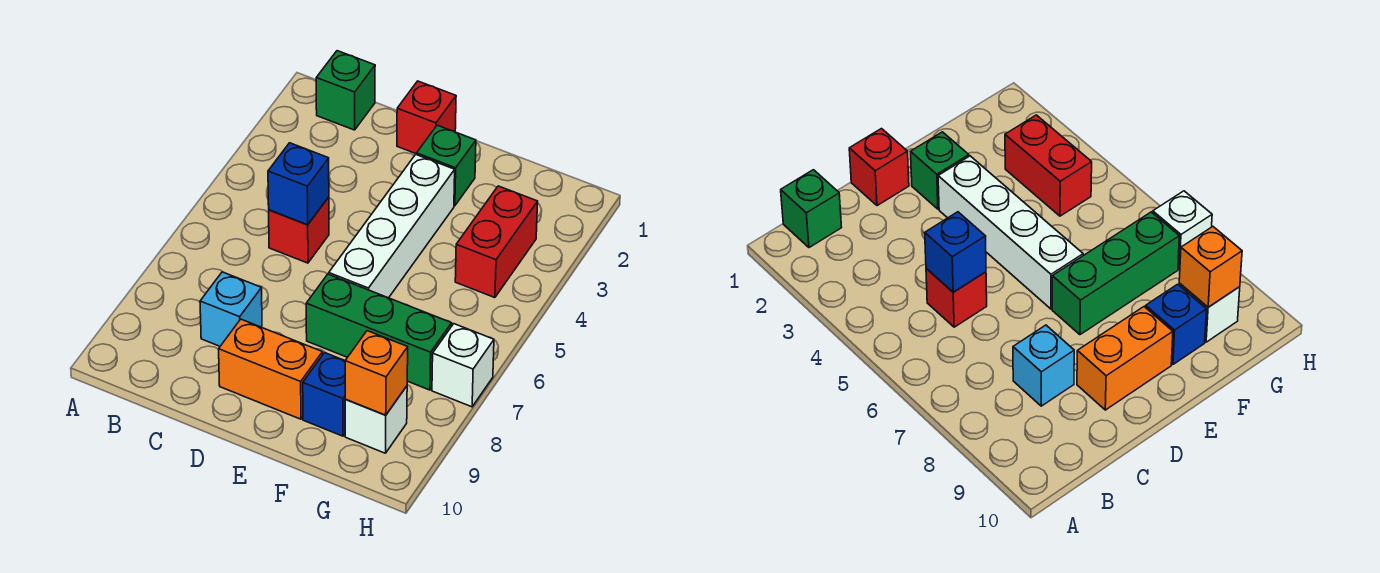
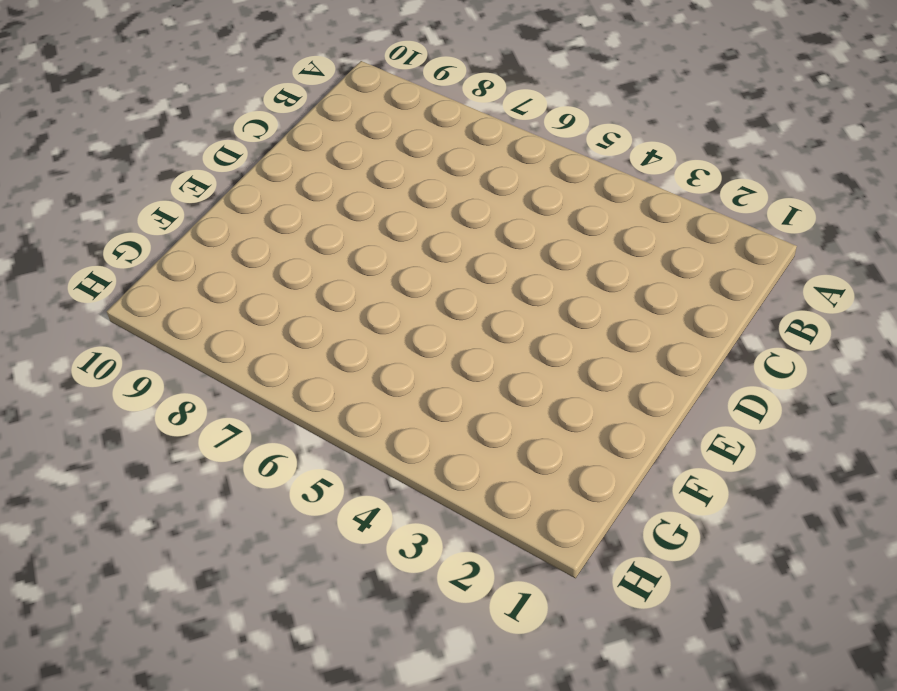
none -> green brick B1 level 1
none -> red brick C5 level 1
none -> cyan brick C8 level 1

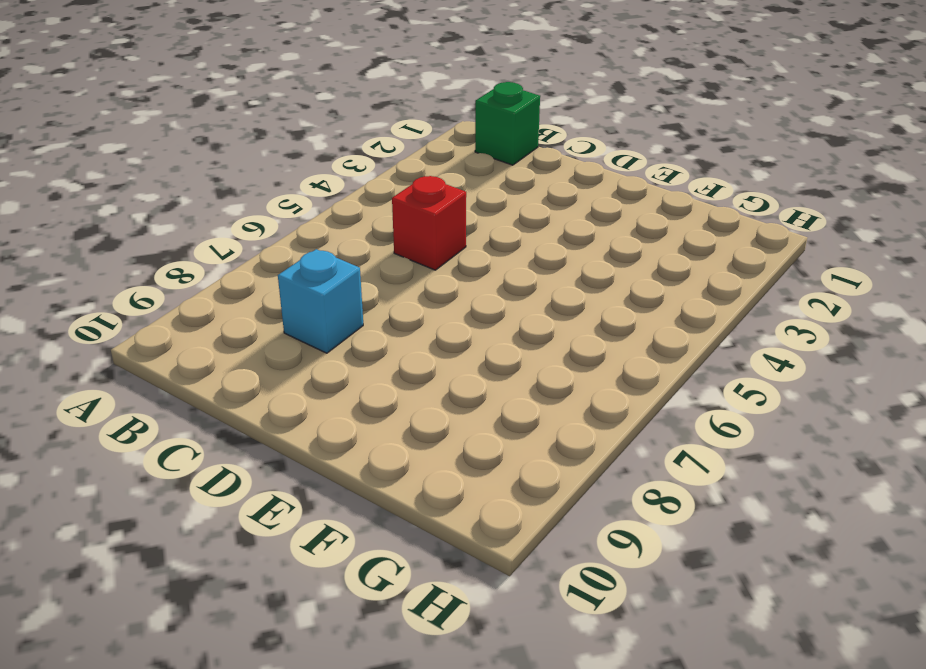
none -> red brick D1 level 1
none -> orange brick D9:E9 level 1
none -> green brick E2 level 1

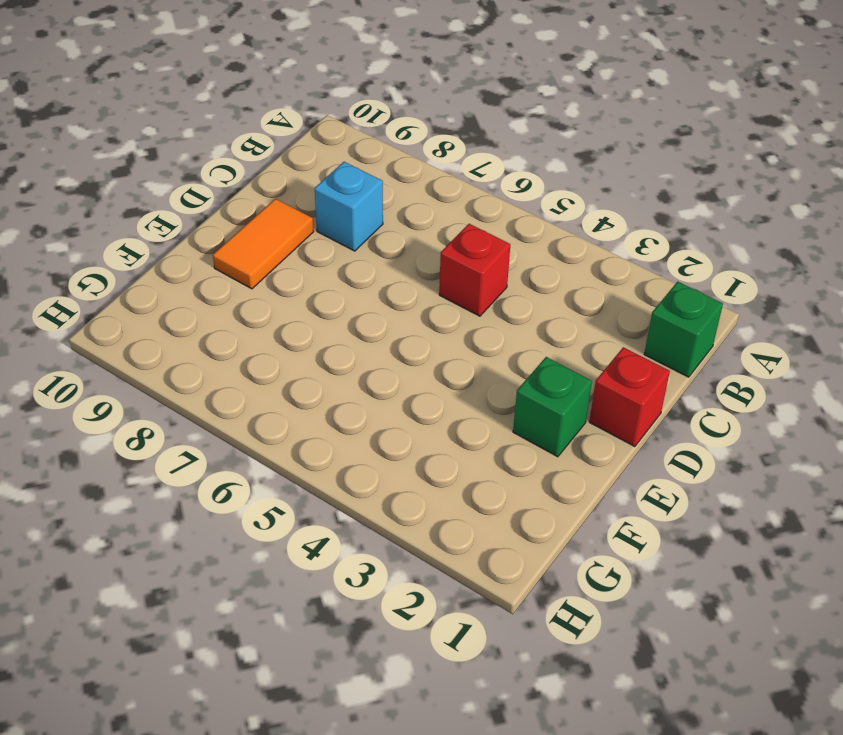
orange tile D9:E9 level 1 -> orange brick D9:E9 level 1
none -> white brick E3:E6 level 1
none -> green brick E7:G7 level 1
none -> blue brick F9 level 1

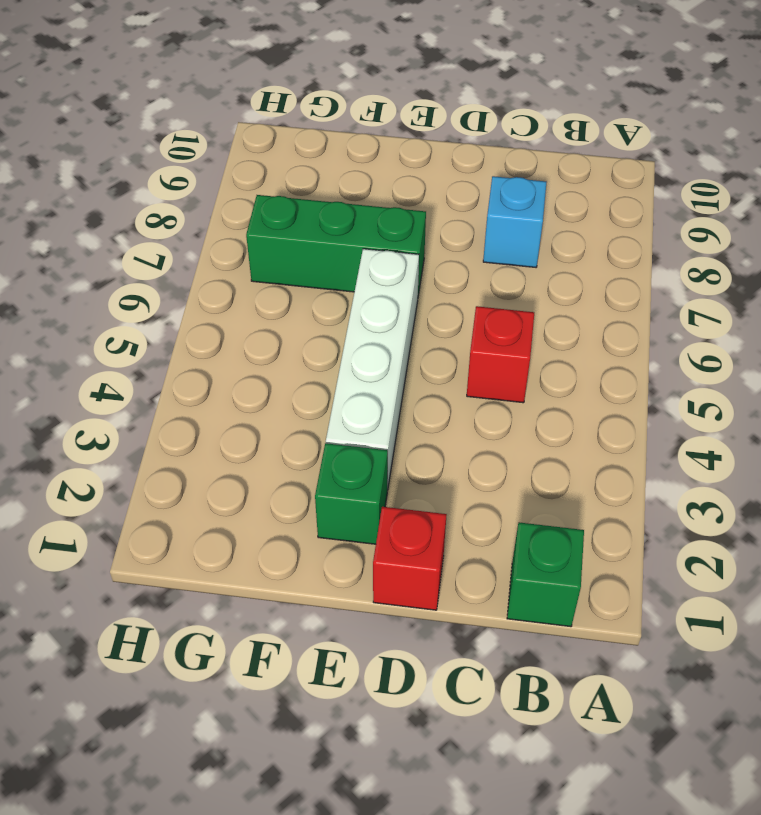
none -> orange brick D9:E9 level 1
none -> blue brick F9 level 1
none -> red brick G3:G4 level 1

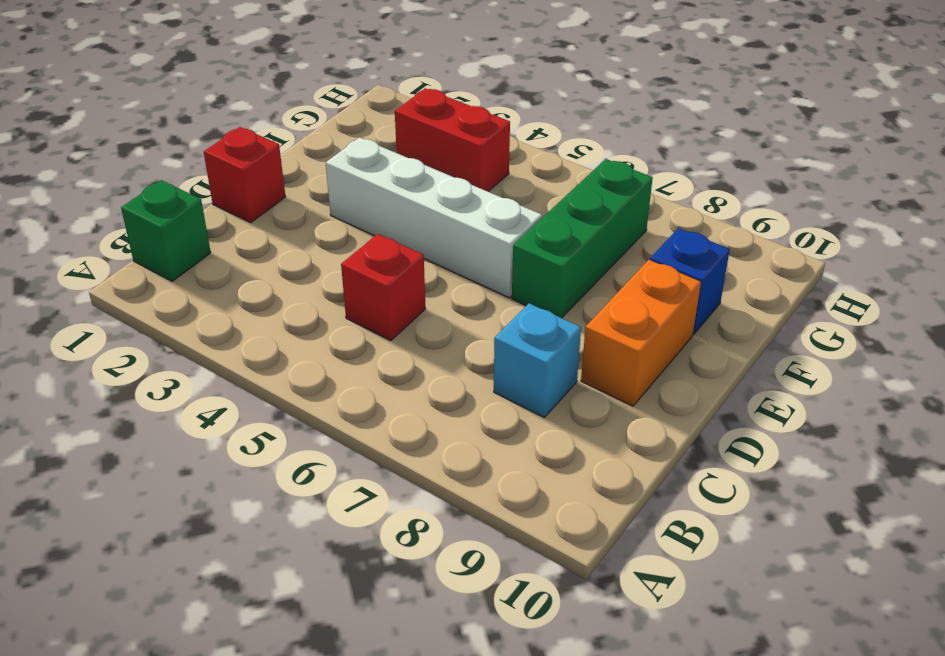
none -> green brick E2 level 1
none -> white brick G9 level 1
none -> white brick H7 level 1

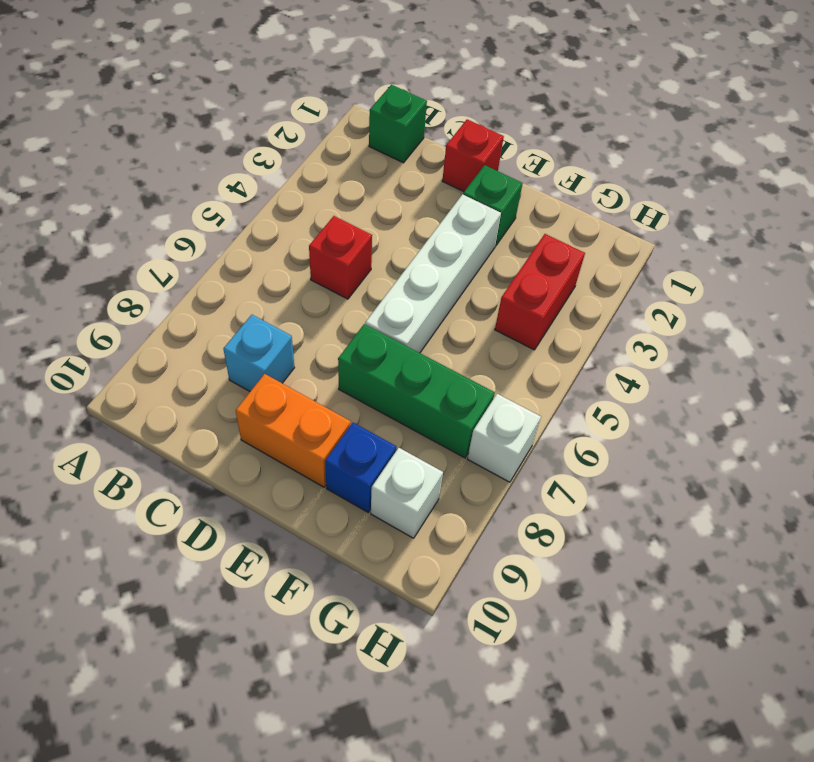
none -> blue brick C5 level 2
none -> orange brick G9 level 2

